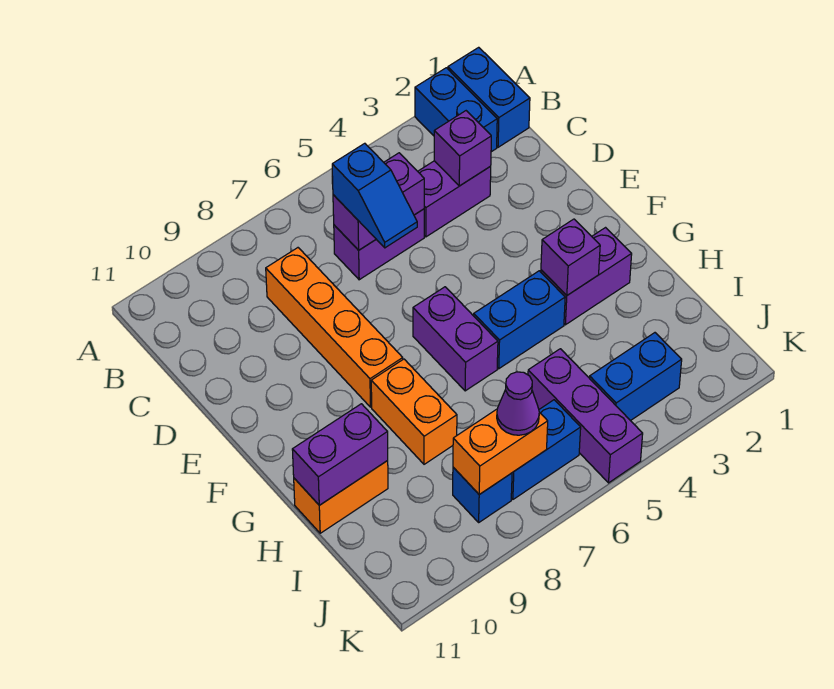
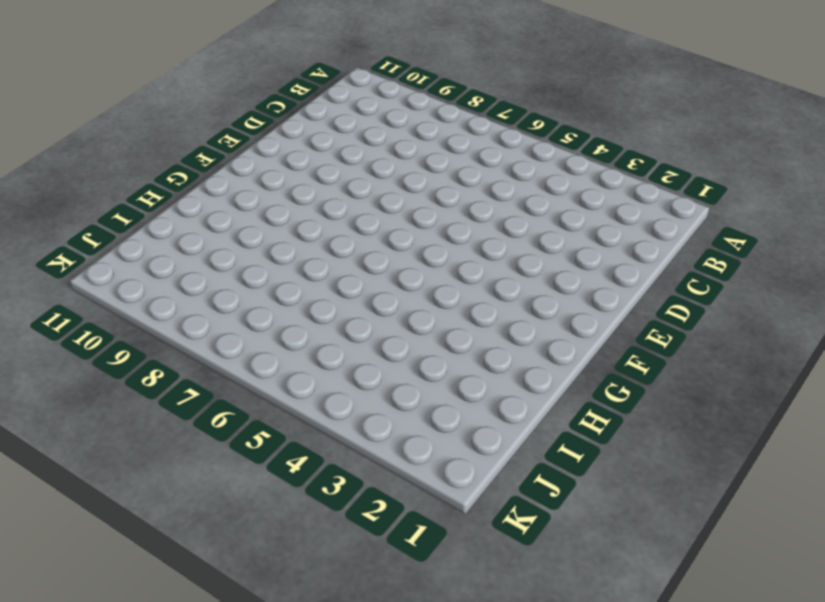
none -> blue brick A1:B1 level 1
none -> blue brick A2:B2 level 1
none -> purple brick C3:C4 level 1

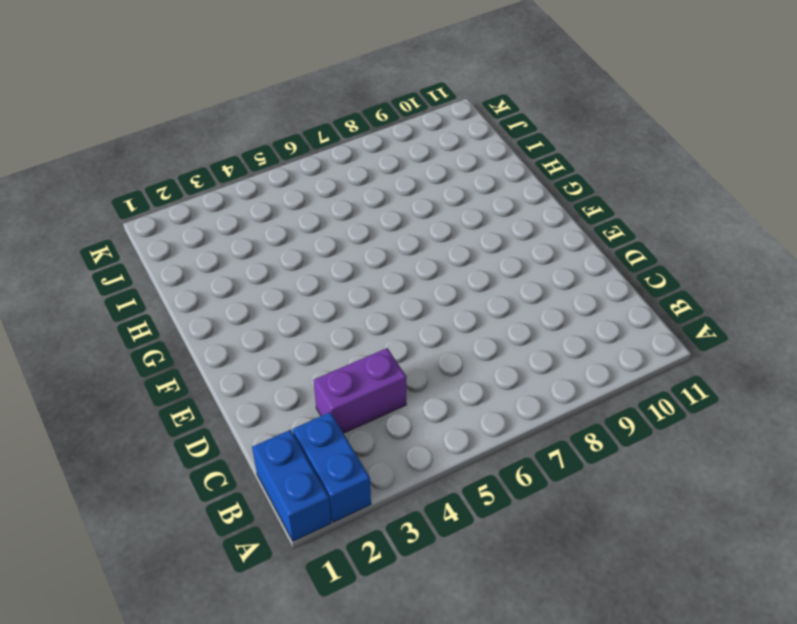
none -> purple brick C5:C6 level 1
none -> orange brick C8:F8 level 1
none -> purple brick F6:G6 level 1

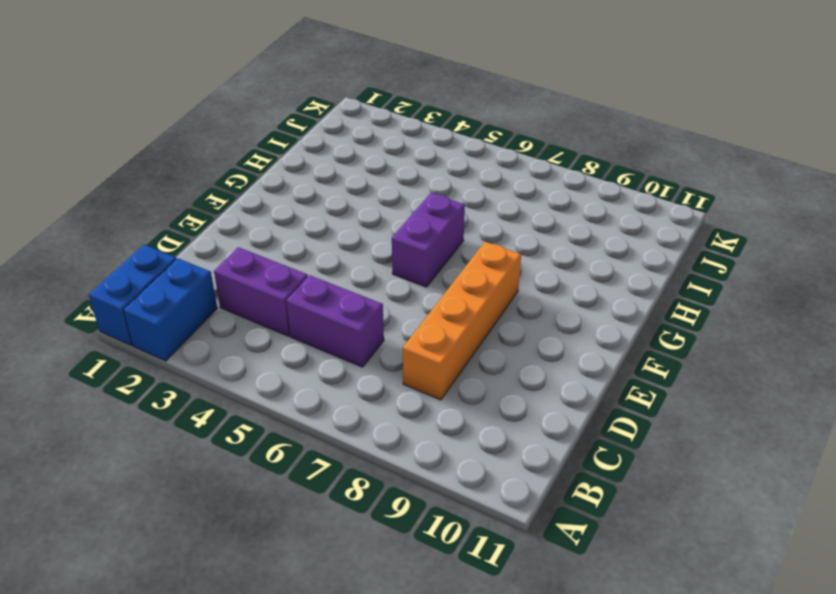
none -> purple brick G2:G3 level 1
none -> blue brick G4:G5 level 1
none -> orange brick G8:H8 level 1

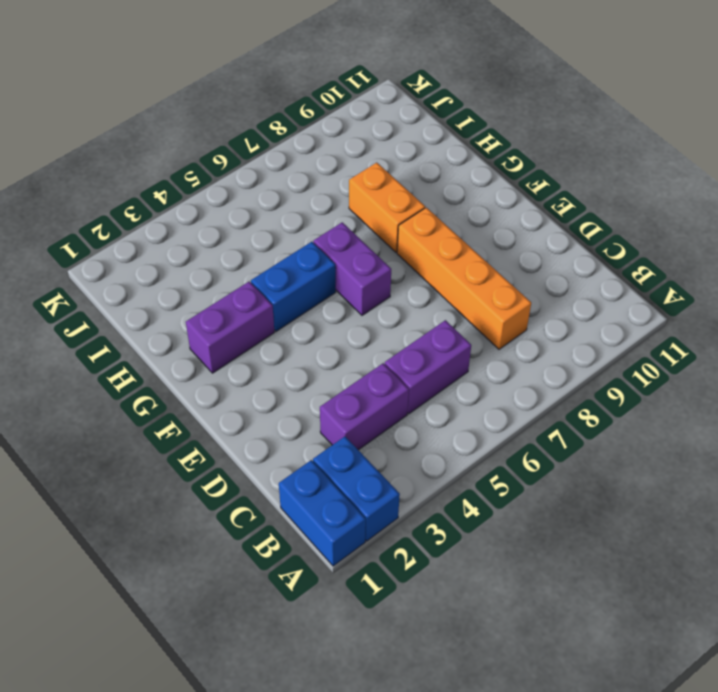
none -> orange brick H10:H11 level 1
none -> purple brick I5:K5 level 1
none -> blue brick J3:J4 level 1

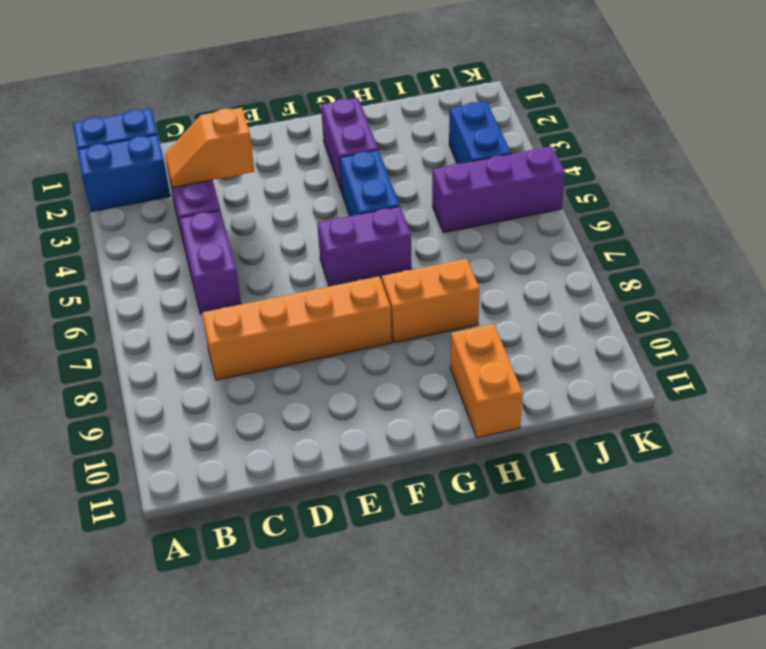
orange slope C3:D3 level 2 top D -> purple brick C3 level 2
none -> blue brick J6:J7 level 1
none -> blue brick J8 level 1
none -> purple brick C5:C6 level 2

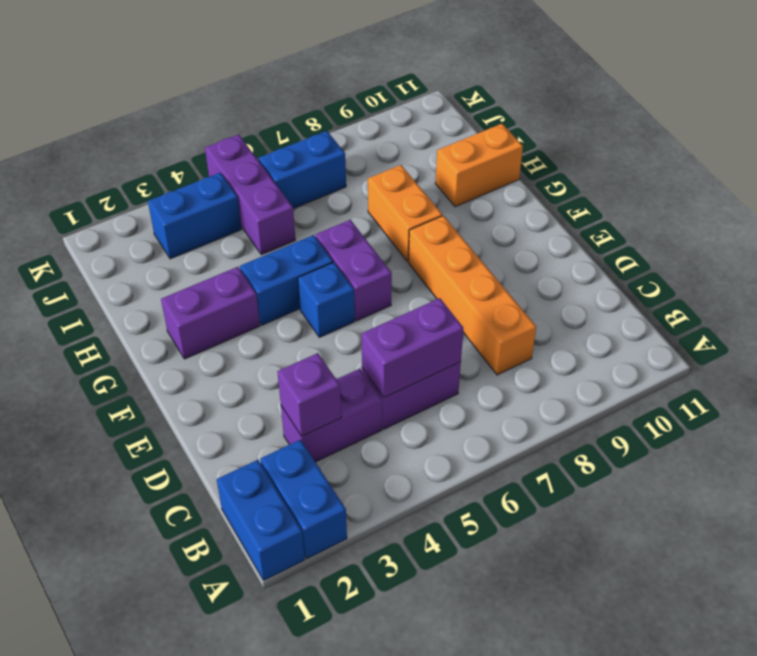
blue brick F5 level 1 -> blue brick J8 level 1
none -> purple brick G3 level 2
none -> purple brick H10:H11 level 2
none -> orange brick J7:J8 level 2

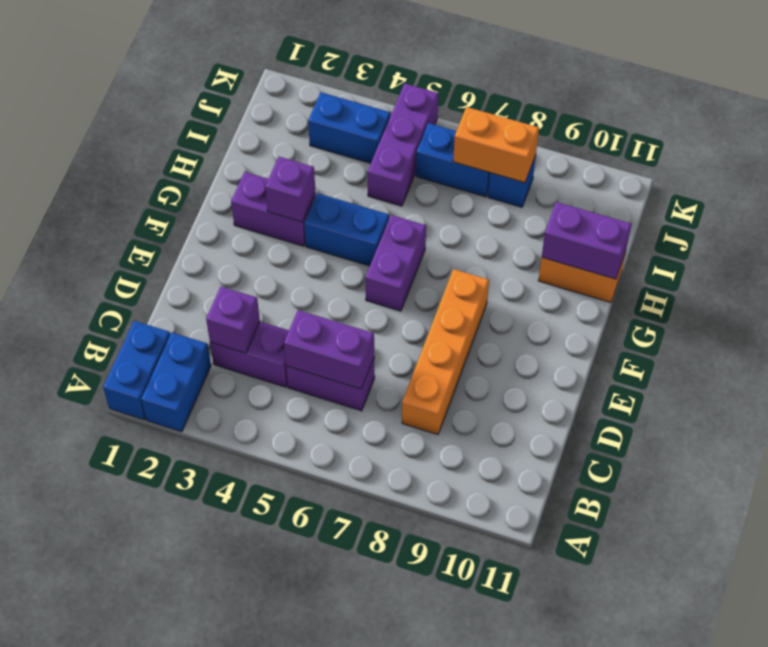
none -> orange brick G8:H8 level 1
none -> blue slope C6:D6 level 3 top C
none -> purple cone J7 level 3

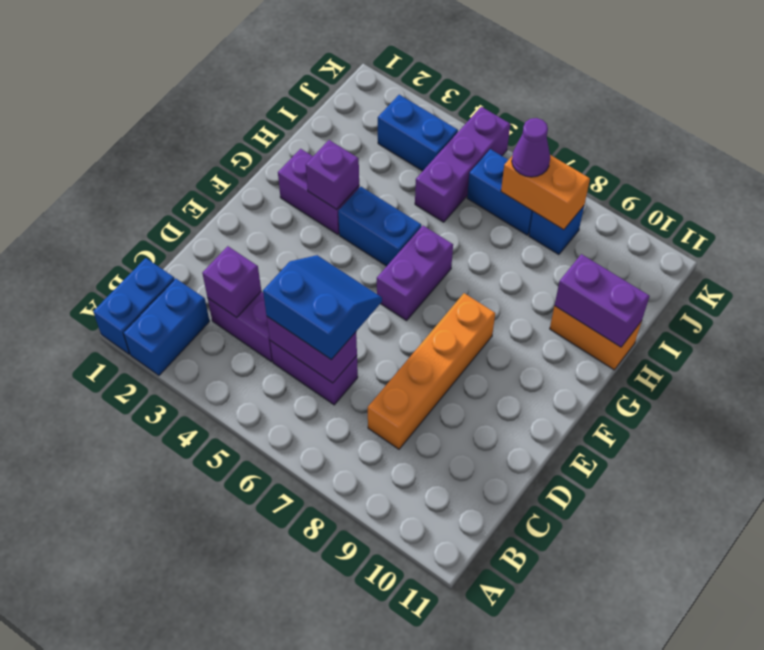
blue slope C5:D6 level 3 top C -> blue slope C6:D6 level 3 top C
none -> orange brick G8:H8 level 1

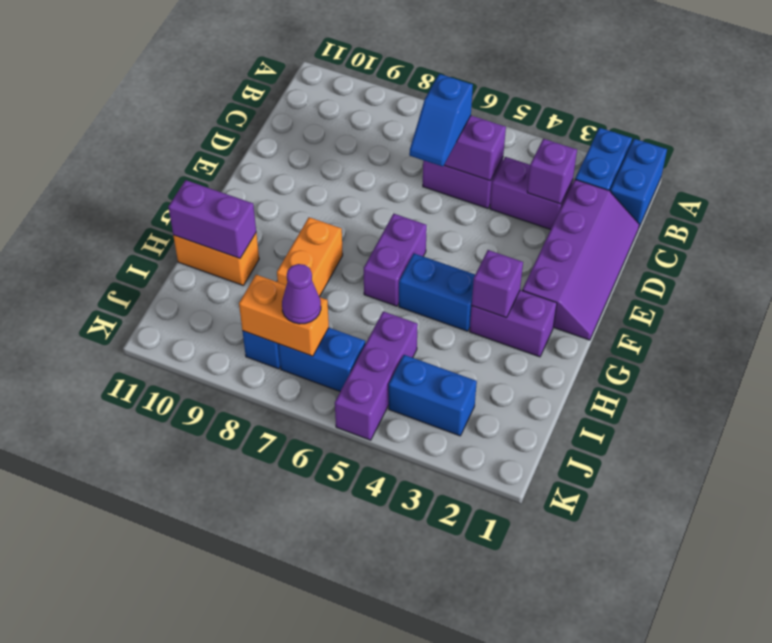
purple slope C1:F2 level 1 top 2 -> none
none -> orange brick C8:F8 level 1

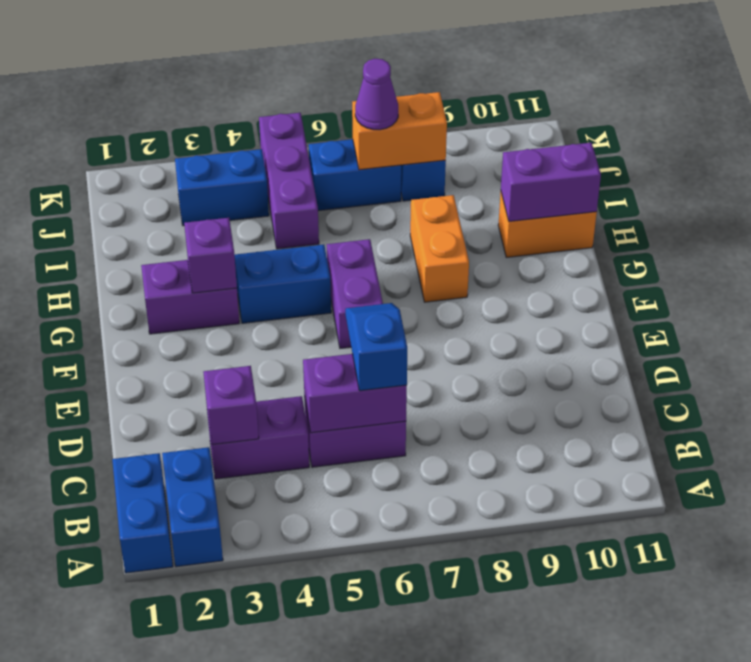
none -> orange brick C8:F8 level 1

